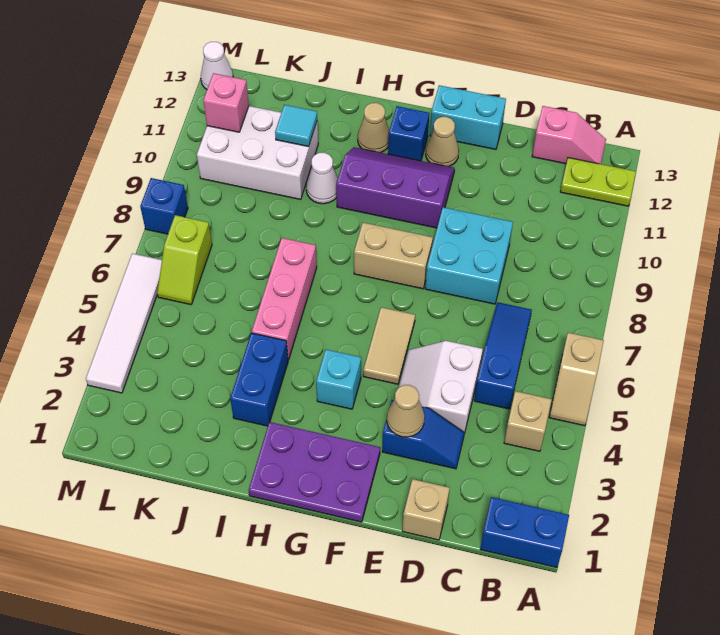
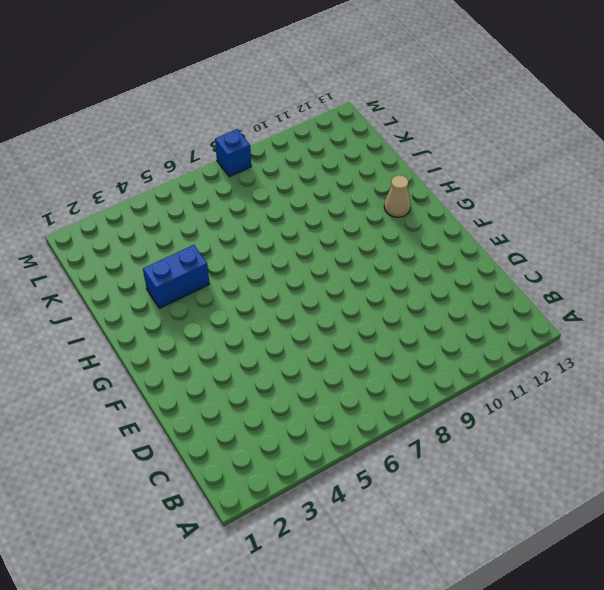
none -> blue brick A1:B1 level 1
none -> tan slope A5:A6 level 1 top 6
none -> lime plate A12:B12 level 1
none -> tan brick B4 level 1

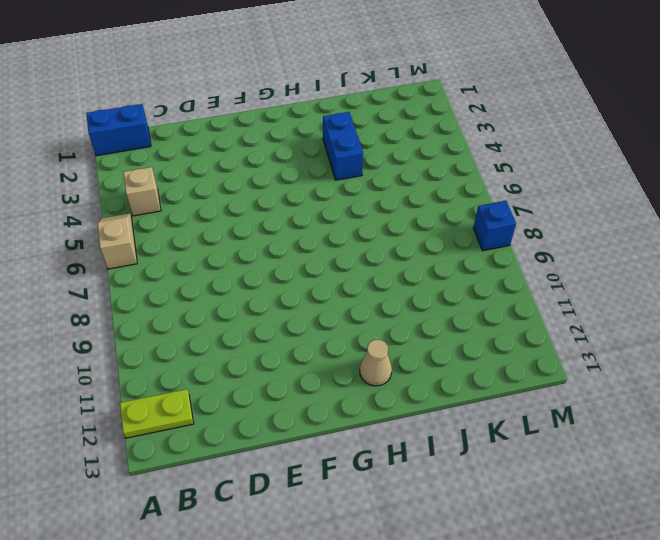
none -> pink slope B13:C13 level 1 top C
none -> blue slope C5:C7 level 1 top 5
none -> tan brick D1 level 1
none -> blue slope D3:E3 level 1 top E

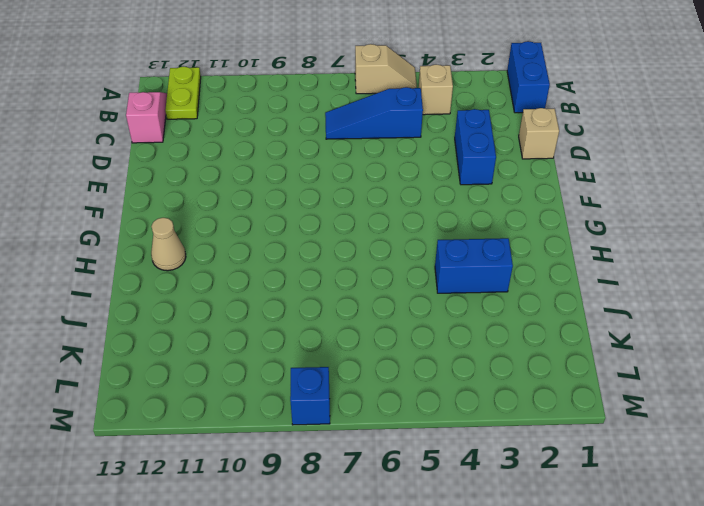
blue brick D3:E3 level 1 -> blue slope D3:E3 level 1 top E
none -> white slope D4:E5 level 1 top D
none -> cyan brick D8:E9 level 1
none -> cyan brick E13:F13 level 1
none -> purple plate F1:H2 level 1

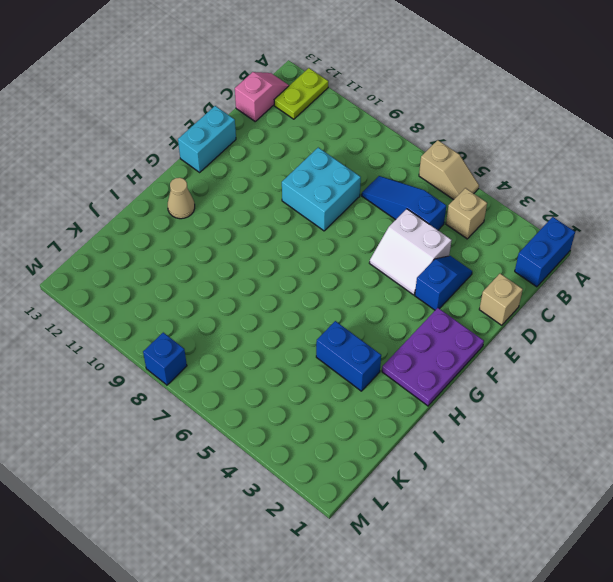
none -> tan tile F5:F6 level 1
none -> tan brick F8:G8 level 1
none -> purple slope F10:H11 level 1 top 10
none -> tan cone F12 level 1

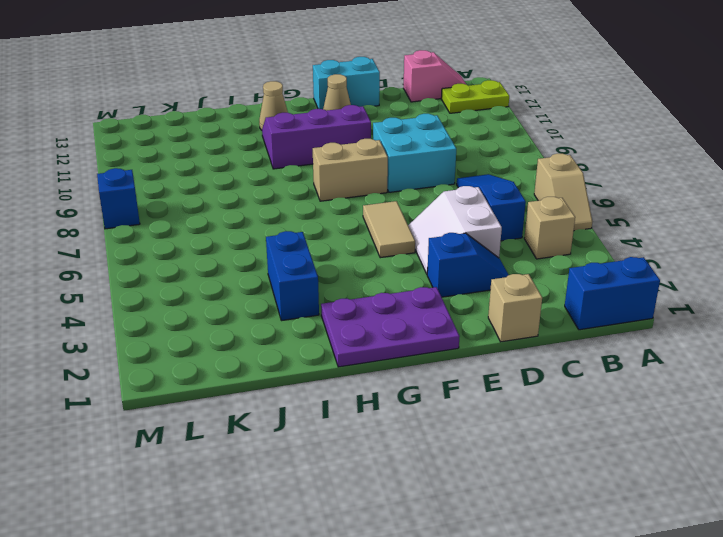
none -> cyan brick G4 level 1
none -> blue brick G12 level 1
none -> pink brick I5:I7 level 1
none -> white cone I10 level 1

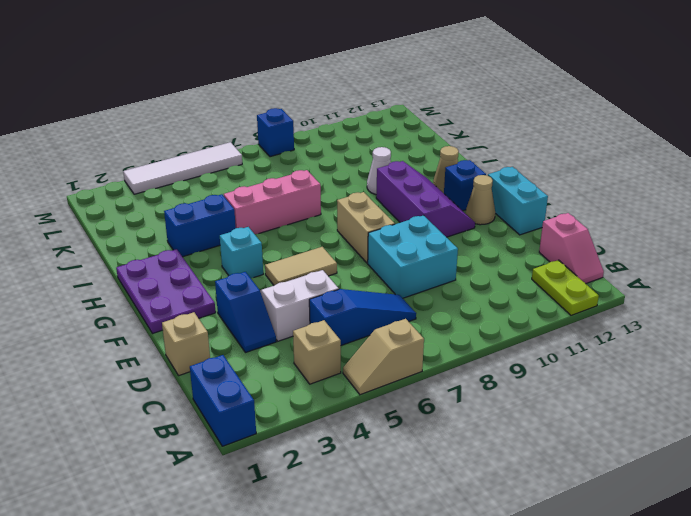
none -> white brick J10:L11 level 1
none -> lime slope L6:L7 level 1 top 7
none -> white cone M13 level 1
none -> tan cone E3 level 2

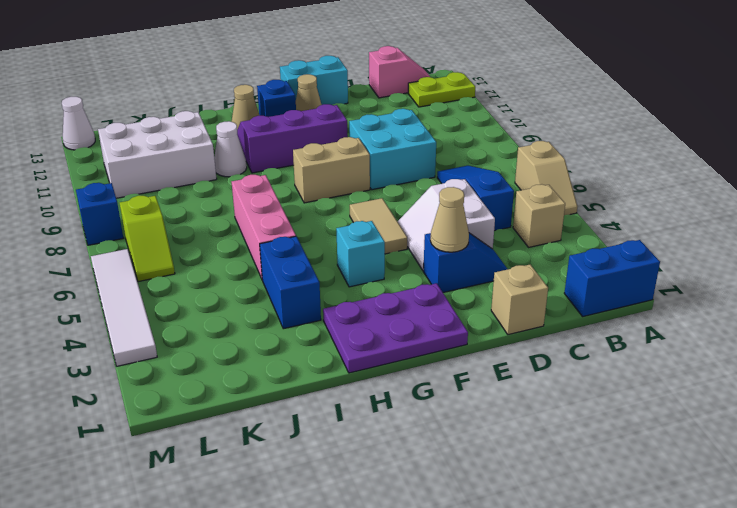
none -> cyan tile J11 level 2
none -> pink brick L11 level 2

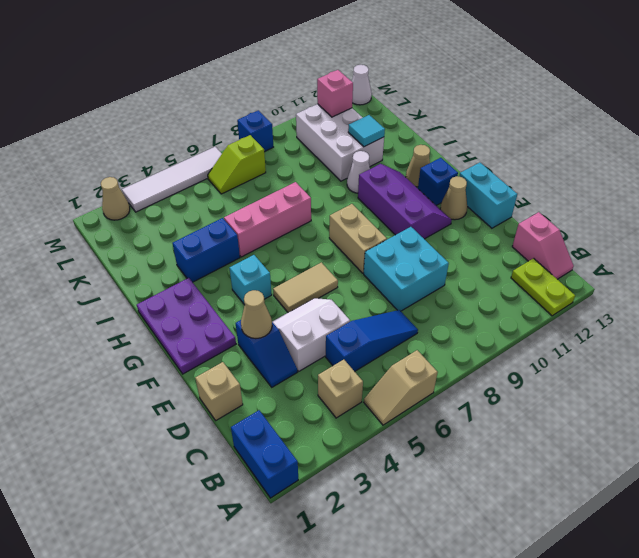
tan cone M2 level 1 -> none

